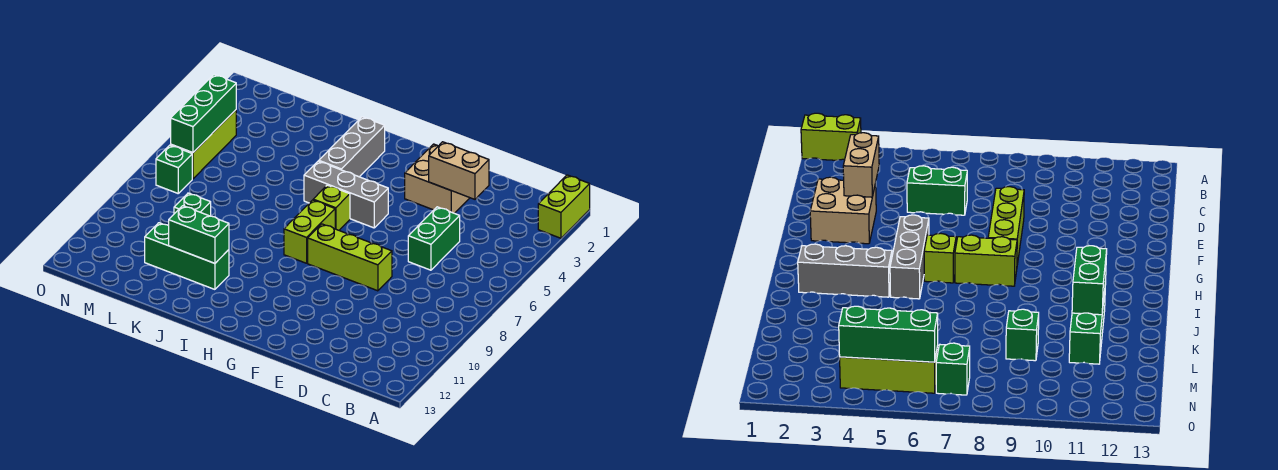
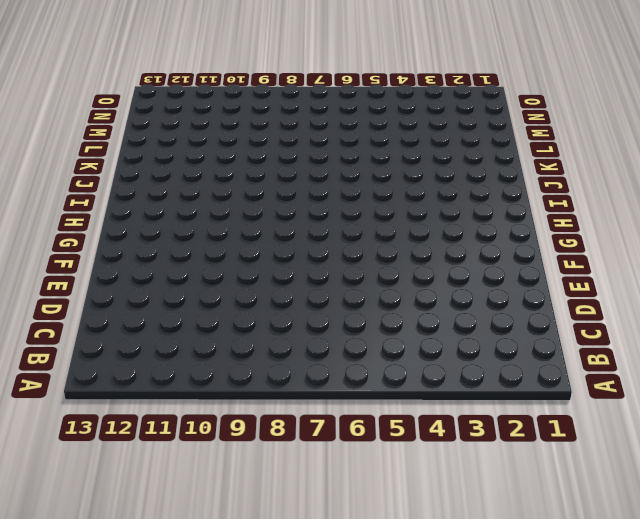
none -> lime brick A1:A2 level 1
none -> green brick D5:D6 level 1
none -> tan brick E2:F3 level 1

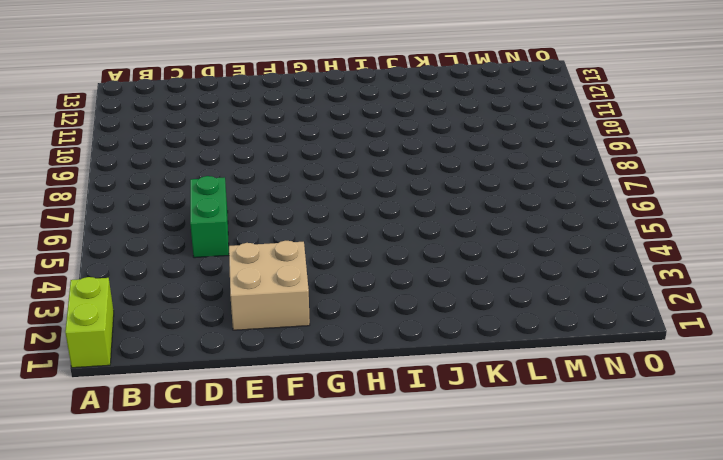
none -> lime brick E8:G8 level 1
none -> grey brick G5:I5 level 1
none -> lime brick H6 level 1

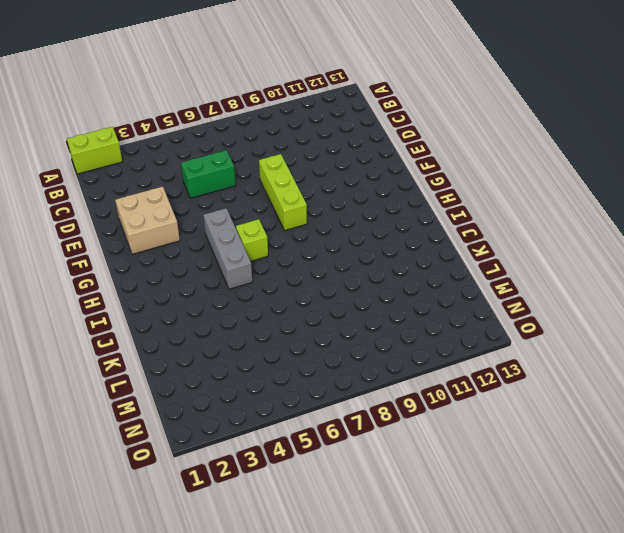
none -> lime brick H7:H8 level 1
none -> grey brick I2:I4 level 1
none -> green brick J11:L11 level 1

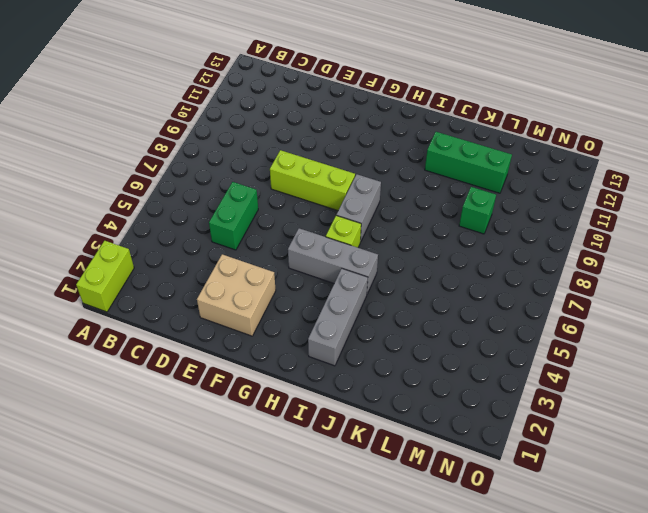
grey brick H7:H8 level 1 -> lime brick H7:H8 level 1
none -> lime brick N4:N6 level 1
none -> green brick N7 level 1
none -> tan brick D3:E3 level 2

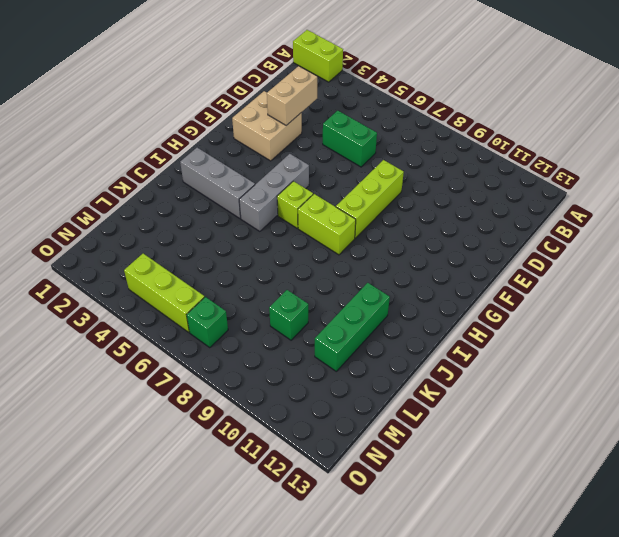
none -> green brick J11:K11 level 2
none -> green brick N4:N6 level 2

